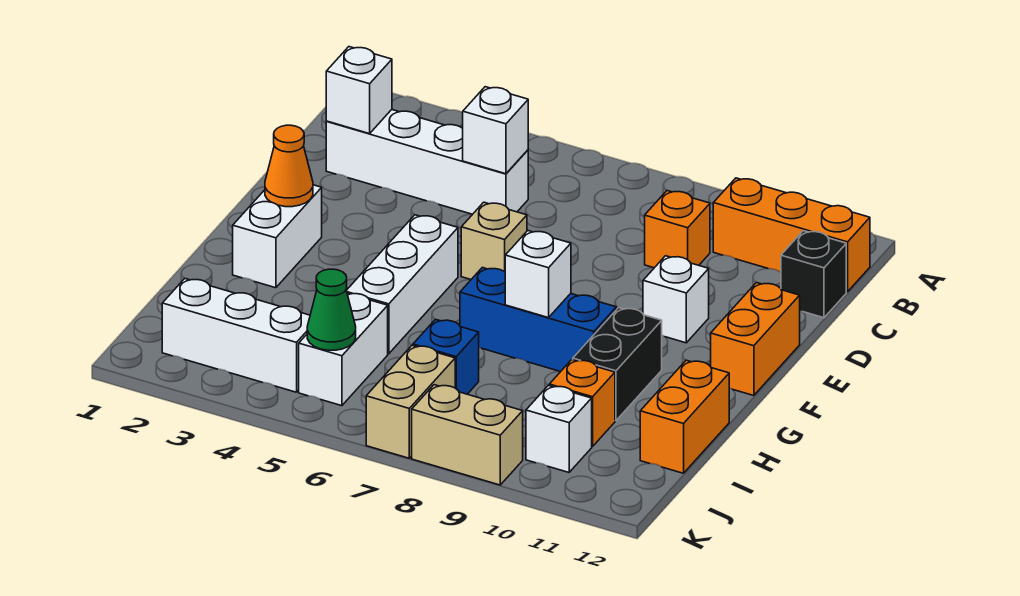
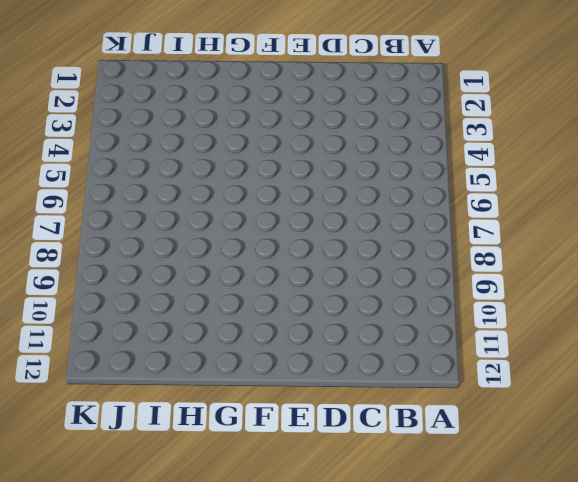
none -> orange brick B10:B12 level 1
none -> white brick C2:C5 level 1
none -> orange brick C9 level 1

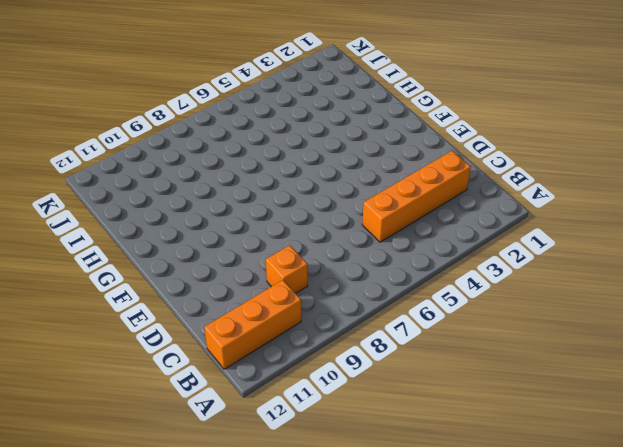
orange brick C2:C5 level 1 -> white brick C2:C5 level 1
none -> black brick C12 level 1
none -> tan brick E6 level 1
none -> white brick E10 level 1

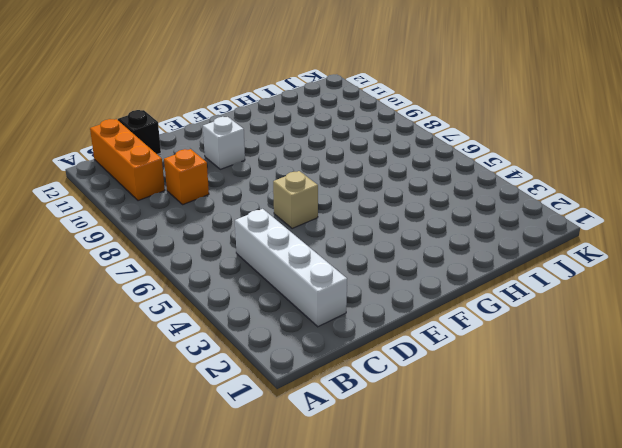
none -> orange brick E12:F12 level 1
none -> white brick F2:G2 level 1
none -> white brick F5:H5 level 1

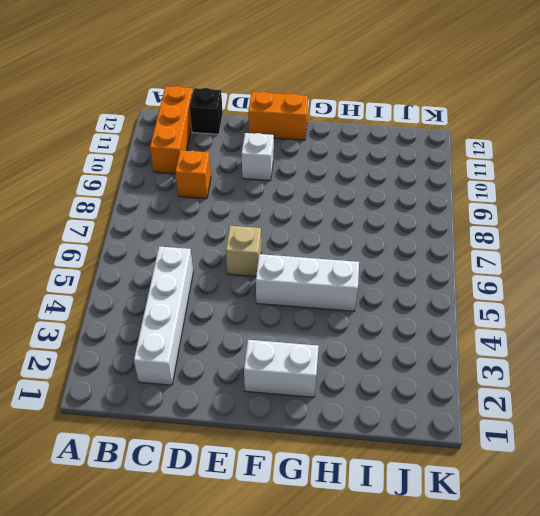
none -> blue brick G7:G9 level 1
none -> black brick G10:H10 level 1
none -> orange brick H12:I12 level 1

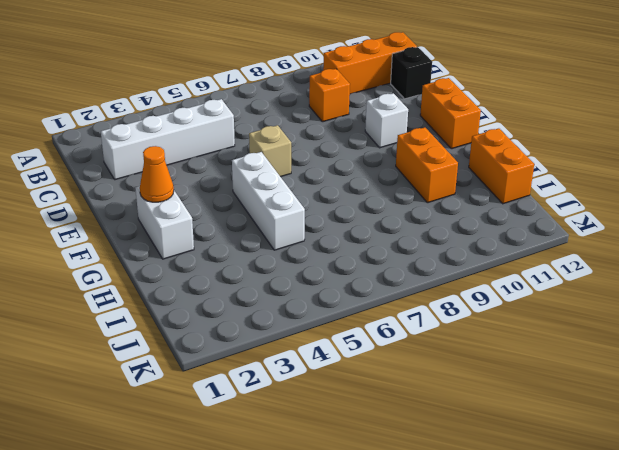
orange brick G10:H10 level 1 -> black brick G10:H10 level 1
none -> blue brick G7:G9 level 1
none -> white brick I5:J5 level 1
none -> blue brick I7 level 1

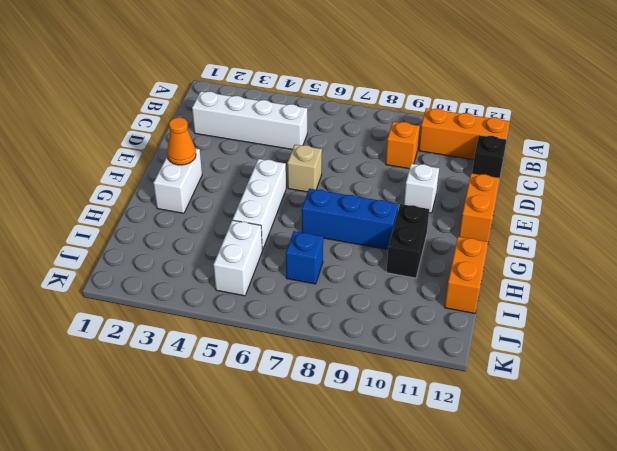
none -> orange brick I10 level 1
none -> white brick J2:J4 level 1
none -> tan brick J7:K7 level 1

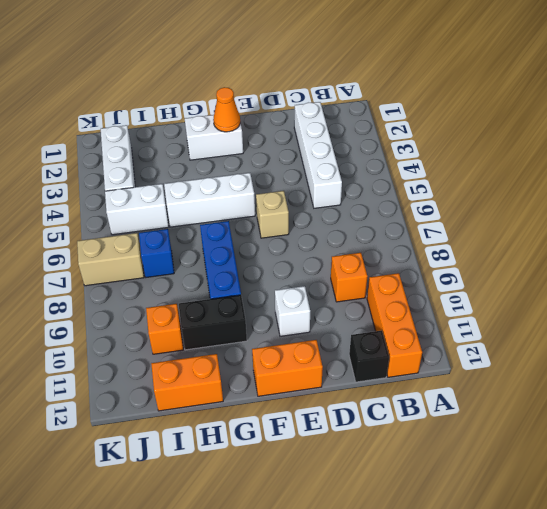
none -> white brick J10 level 1
none -> tan brick K8:K9 level 1
none -> white brick C2 level 2

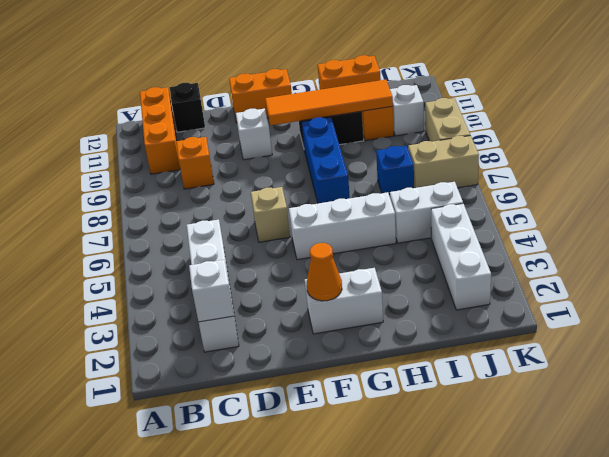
orange tile F10:I10 level 2 -> none
none -> white brick C5 level 2
none -> white brick G8 level 2
none -> green cone J5 level 2

